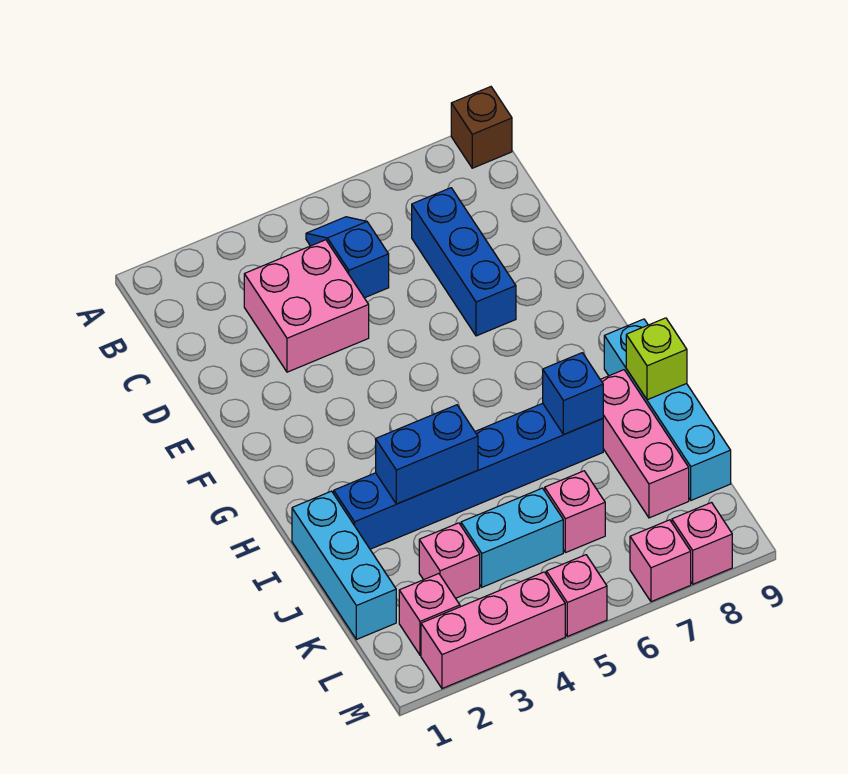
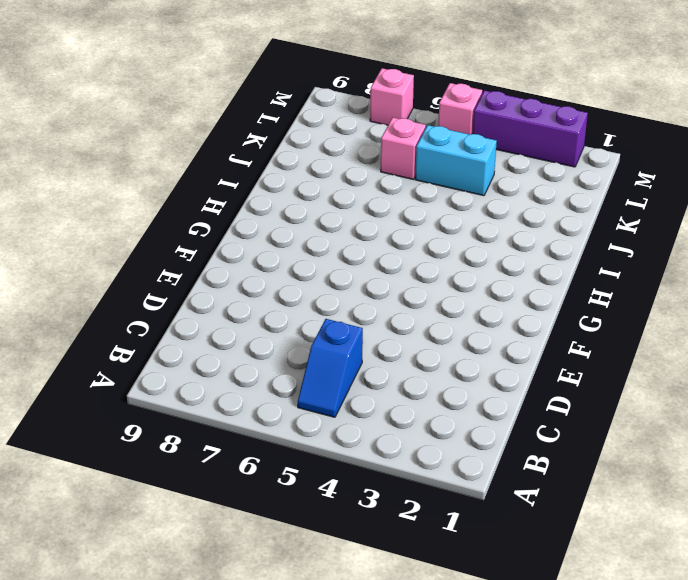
purple brick M2:M4 level 1 -> pink brick M2:M4 level 1
none -> brown brick A9 level 1
none -> pink brick C3:D4 level 1
none -> blue brick C7:E7 level 1

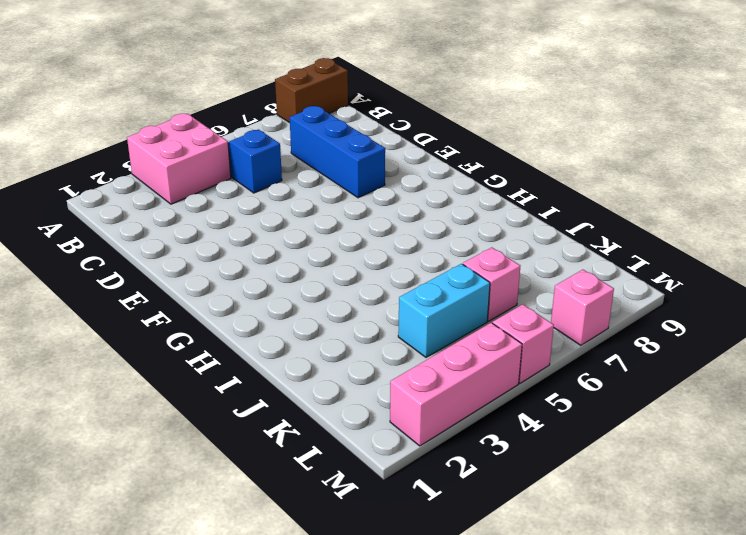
pink brick A3:B4 level 1 -> pink brick C3:D4 level 1
brown brick A8:A9 level 1 -> brown brick A9 level 1
none -> cyan brick H9:K9 level 1
none -> cyan brick I1:K1 level 1
none -> blue brick I2:I7 level 1

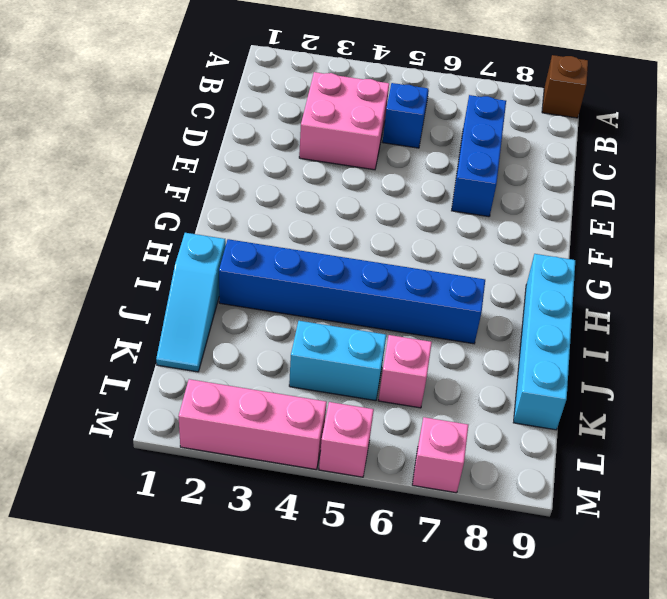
cyan slope I1:K1 level 1 top I -> cyan brick I1:K1 level 1
none -> pink brick I8:K8 level 1
none -> pink brick K3 level 1
none -> pink brick L2 level 1

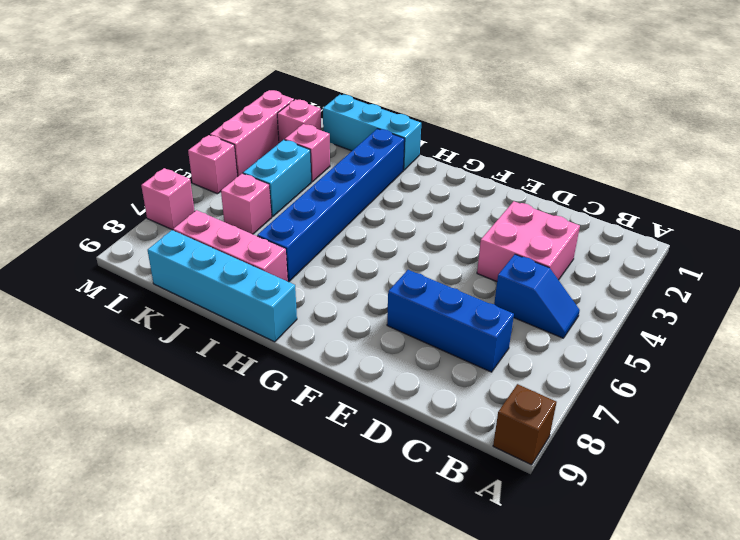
none -> pink brick M8 level 1
none -> blue brick I3:I4 level 2
none -> blue brick I7 level 2

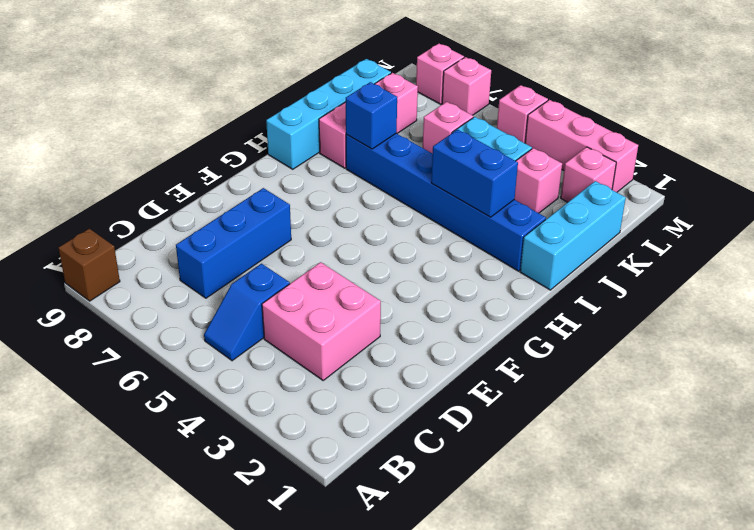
none -> lime brick I9 level 2

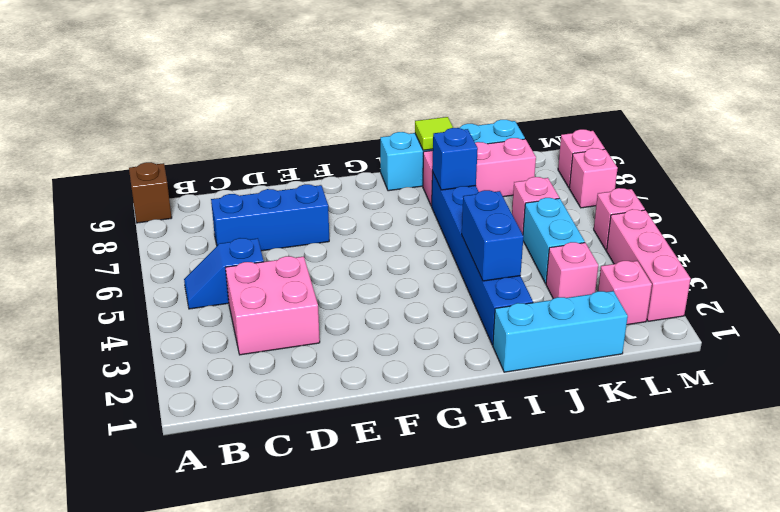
lime tile I9 level 2 -> lime brick I9 level 2

